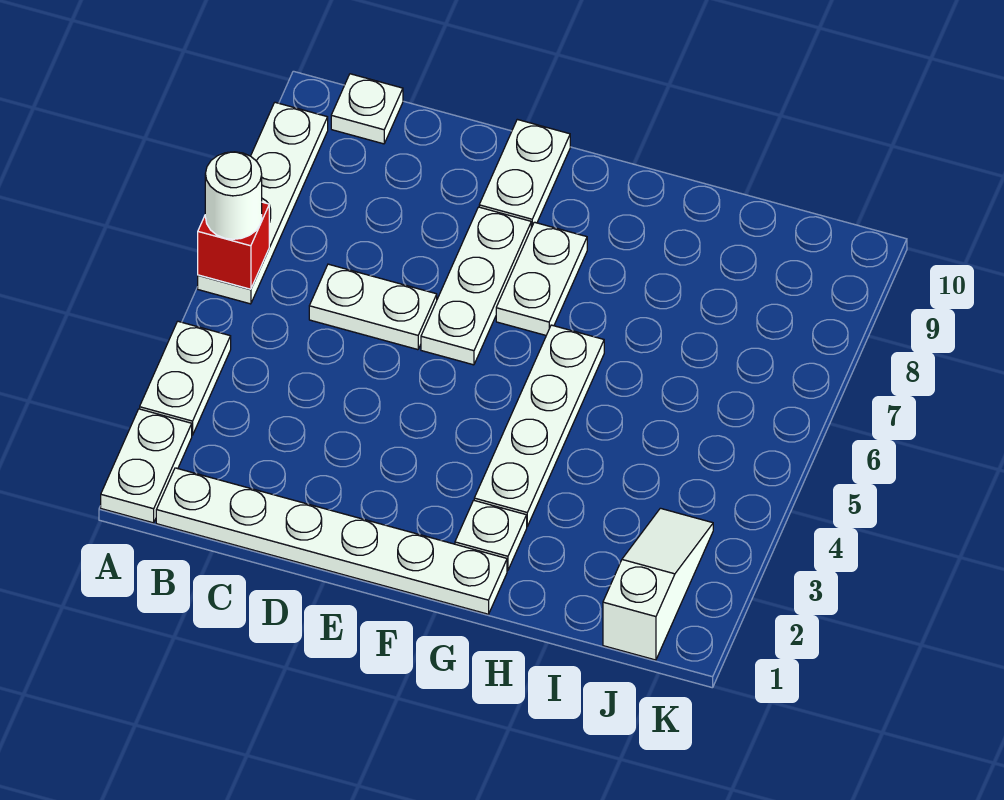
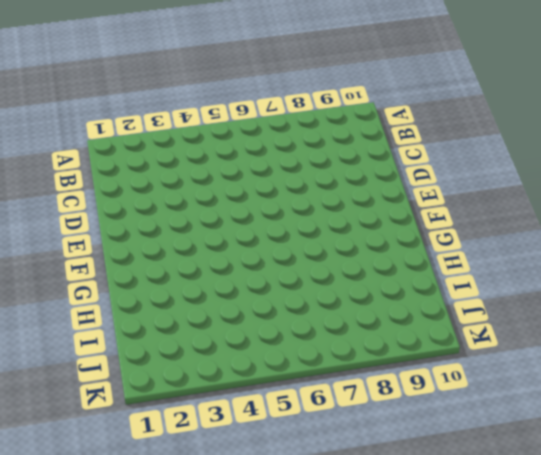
none -> white plate A1:A2 level 1
none -> white plate A3:A4 level 1
none -> white plate A6:A9 level 1

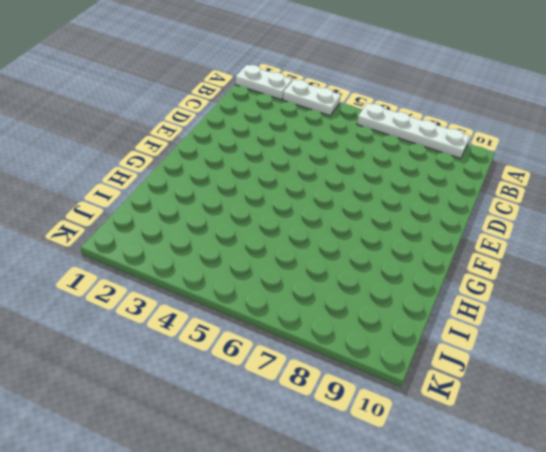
none -> white plate B1:G1 level 1
none -> white plate B10 level 1
none -> white plate C6:D6 level 1

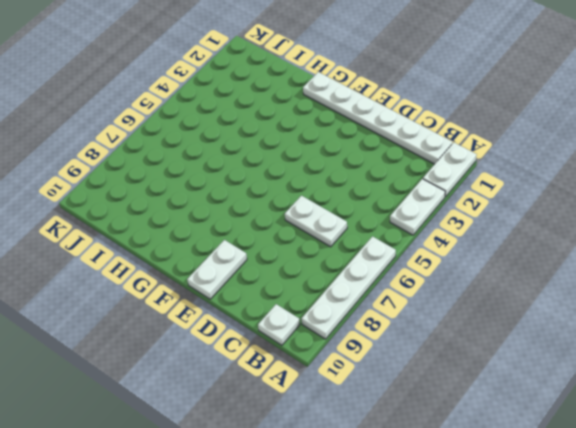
none -> white plate E6:E8 level 1
none -> white plate F7:F8 level 1
none -> white plate G2 level 1

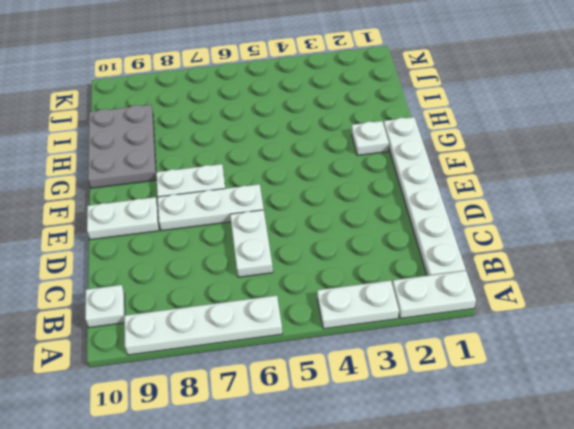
grey plate G9:I10 level 1 -> none
none -> white plate G3:G6 level 1
none -> white slope J1:J3 level 1 top 1
none -> red brick A6 level 2

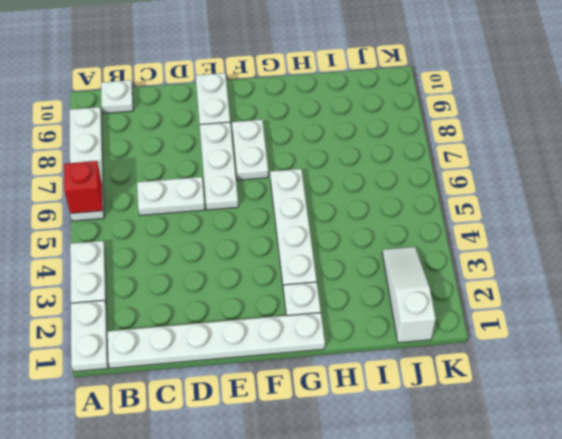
none -> white round brick A6 level 3

